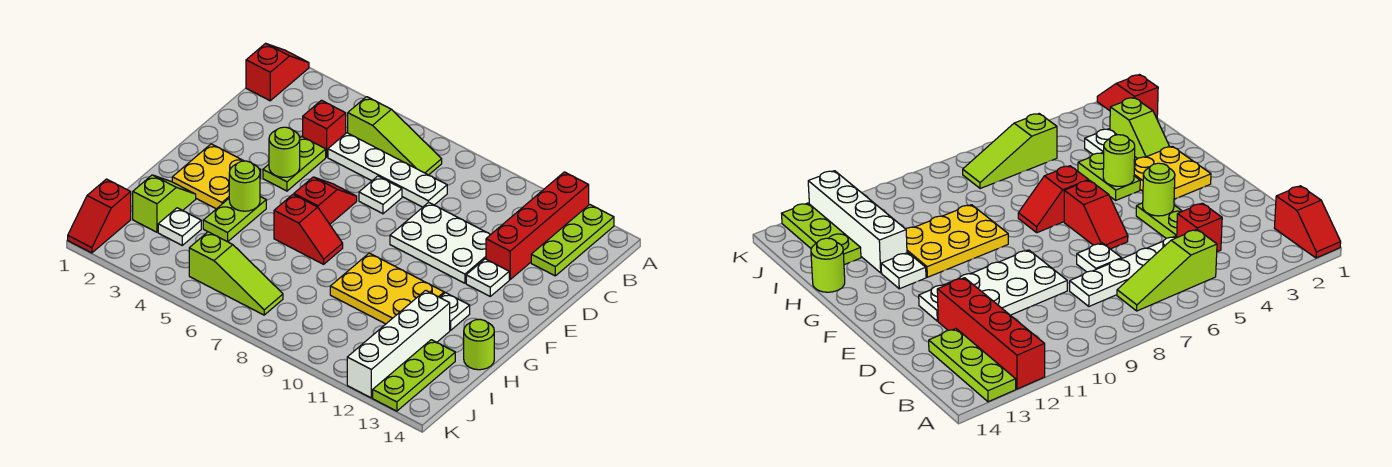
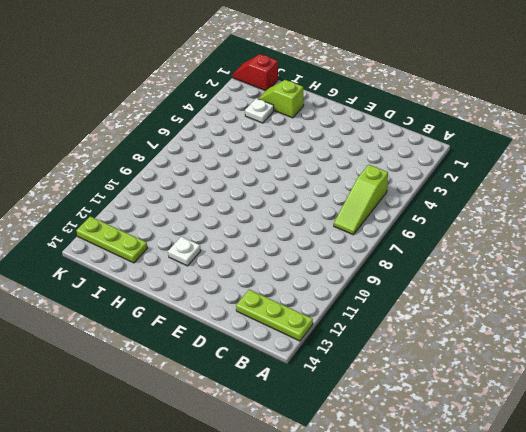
lime slope H2:I2 level 1 top H -> lime slope H2:I2 level 1 top I
none -> red slope A1:B1 level 1 top B
none -> red brick A12:D12 level 1
none -> red brick C4 level 1

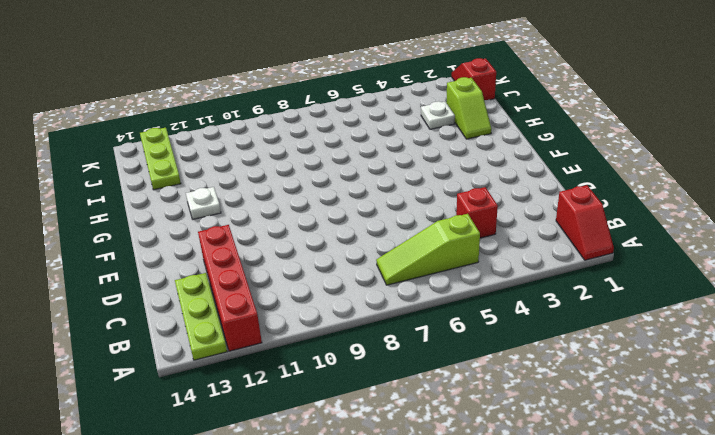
none -> white plate C5:C8 level 1
none -> lime plate D4:E4 level 1
none -> white plate D7 level 1

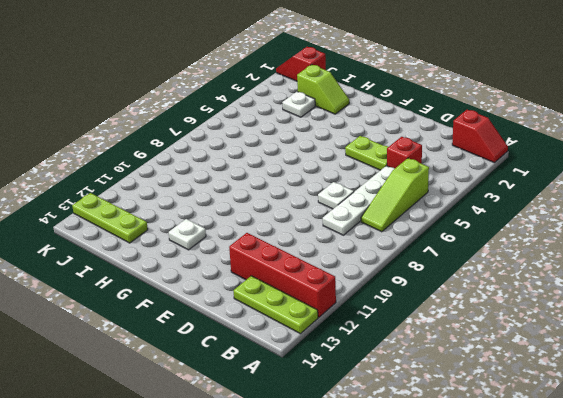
none -> white plate D9:E11 level 1
none -> red slope E6:F6 level 1 top F
none -> white plate E12 level 1

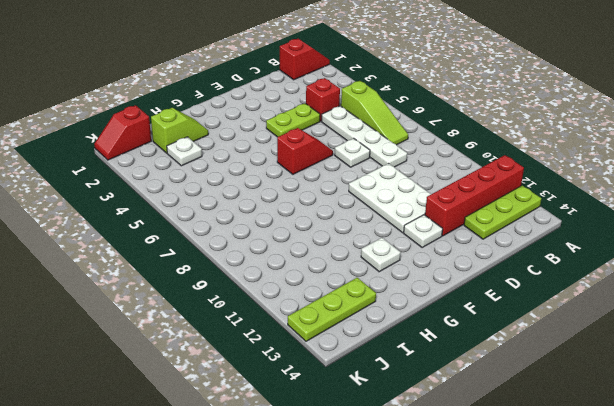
none -> yellow plate F2:G3 level 1
none -> lime plate G4:H4 level 1
none -> red slope G6:G7 level 1 top 6

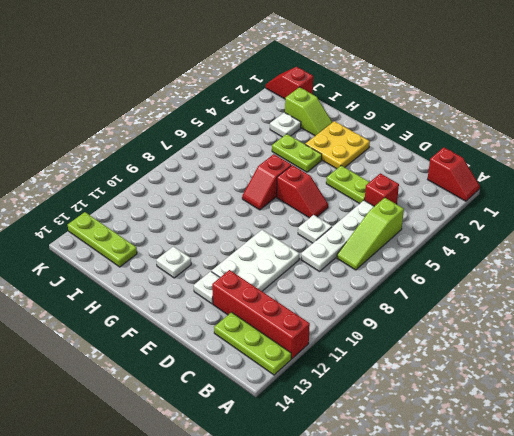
none -> yellow plate G9:H11 level 1
none -> white brick H12:K12 level 1
none -> lime round brick H14 level 1

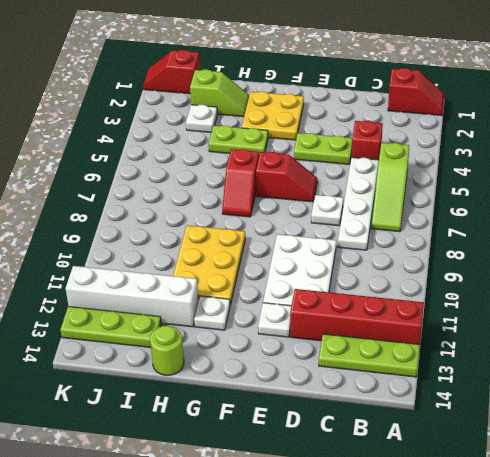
none -> lime slope J5:J7 level 1 top 5
none -> lime round brick E4 level 2
none -> lime round brick G4 level 2

